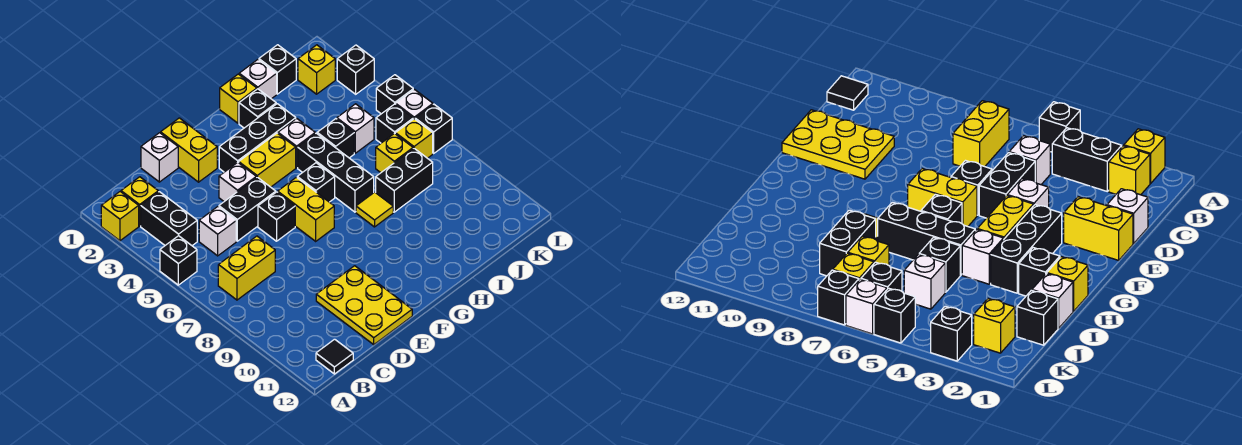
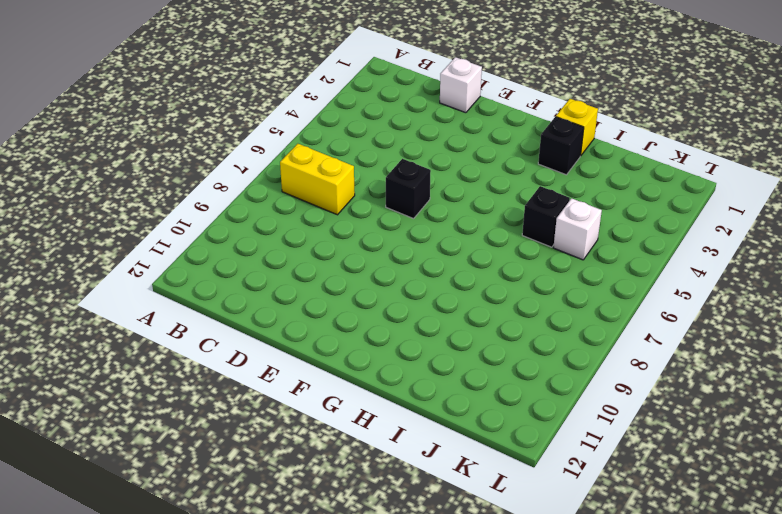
none -> yellow brick A2 level 1
none -> black brick A5 level 1
none -> yellow brick B2 level 1
none -> black brick B3:B4 level 1

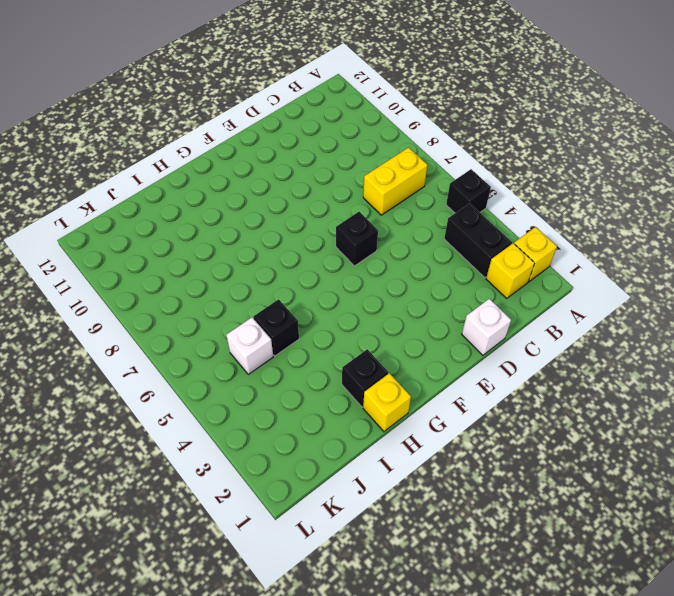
none -> black tile B12 level 1
none -> white brick C5 level 1
none -> black brick D5:E5 level 1
none -> yellow plate D10:E12 level 1

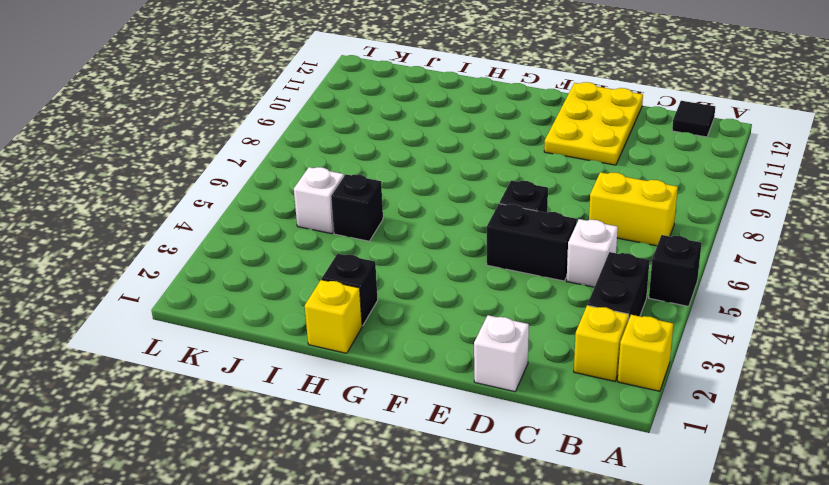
none -> yellow brick E1:E2 level 1
none -> white brick E4 level 1
none -> black brick F3:H3 level 1
none -> yellow brick F4:G4 level 1

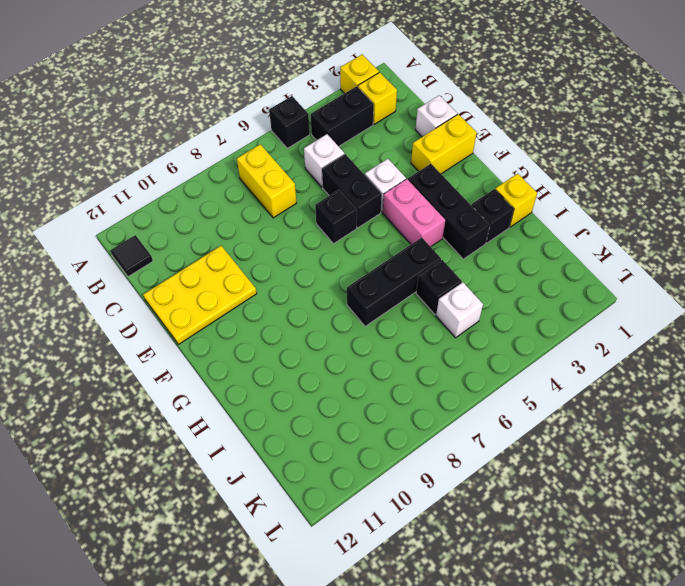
pink brick F4:G4 level 1 -> yellow brick F4:G4 level 1
none -> yellow brick F6:F7 level 1
none -> black brick G6 level 1
none -> white brick H4 level 1
none -> yellow tile H8 level 1

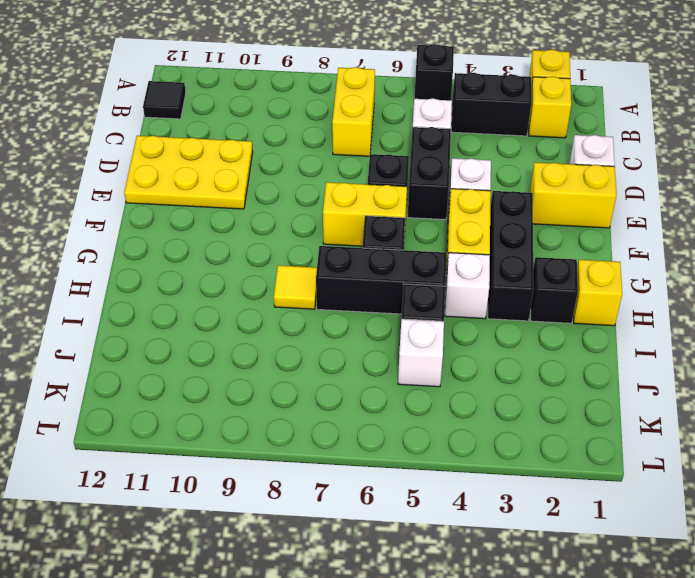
none -> white brick I1 level 1
none -> black brick I8:J8 level 1
none -> black brick J1 level 1
none -> yellow brick J7 level 1

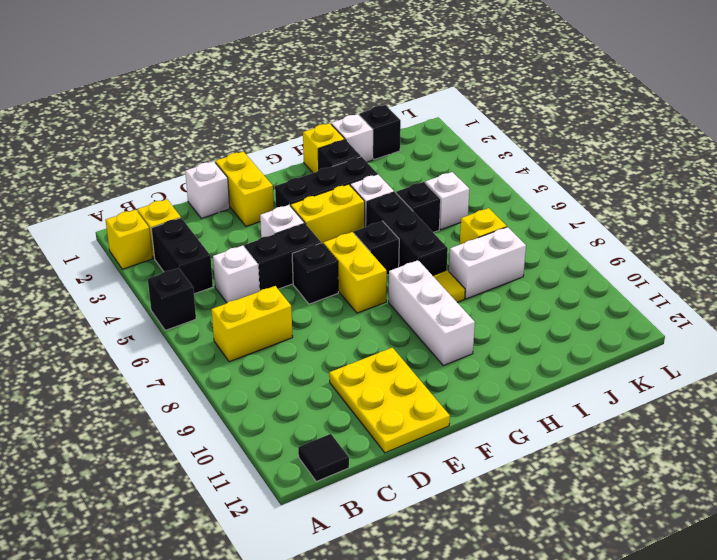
white brick G8:G10 level 1 -> none
white brick I8:J8 level 1 -> black brick I8:J8 level 1
none -> yellow brick K2 level 1
none -> black brick K6 level 1
none -> yellow brick K7 level 1
none -> black brick L3 level 1

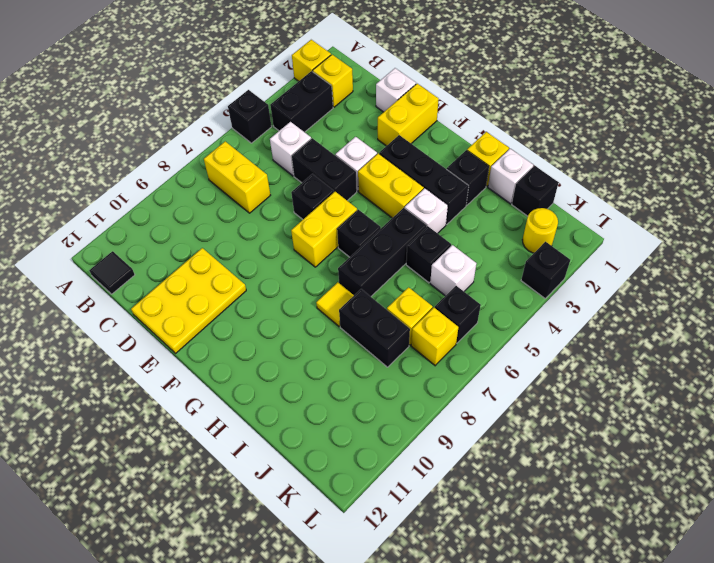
yellow round brick K2 level 1 -> yellow brick K2 level 1
none -> black brick L5 level 1
none -> white brick L6 level 1
none -> black brick L7 level 1

